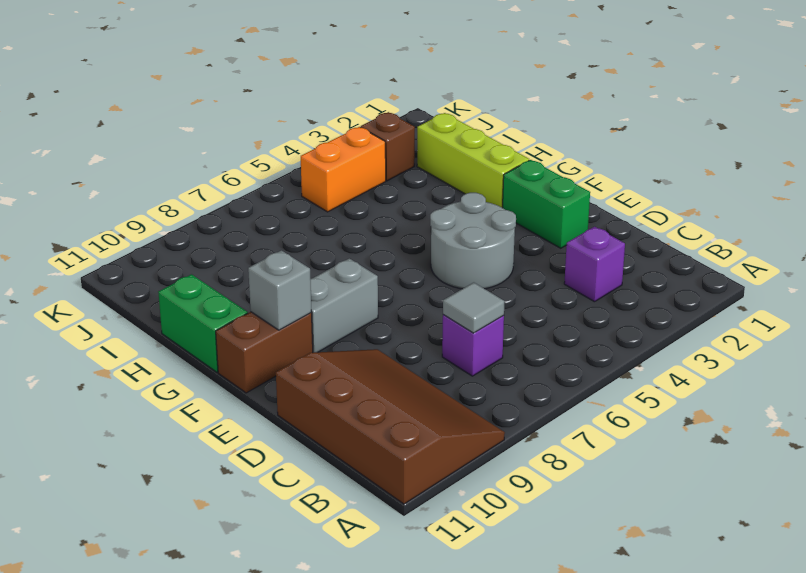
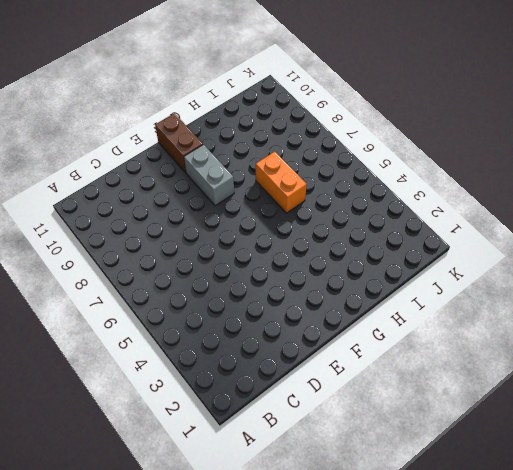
orange brick H6:H7 level 1 -> orange brick J4:J5 level 1
none -> brown slope A9:D11 level 1 top 11
none -> purple brick C3 level 1
none -> purple brick C7 level 1

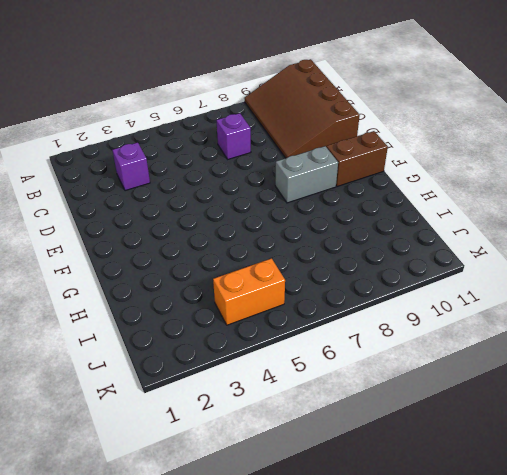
none -> green brick E2:F2 level 1
none -> grey round brick E4:F5 level 1
none -> lime brick G2:I2 level 1

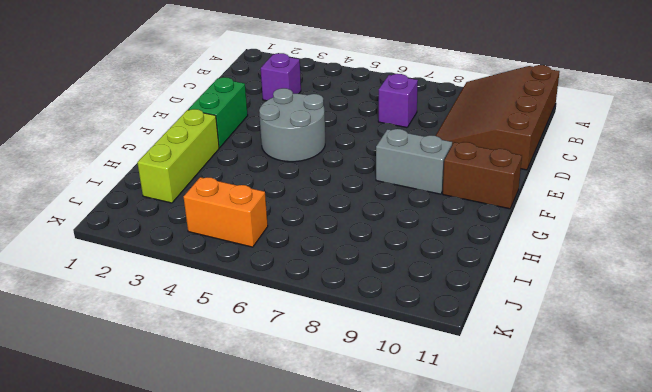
none -> green brick G11:H11 level 1
none -> brown brick J3 level 1
none -> grey tile C7 level 2

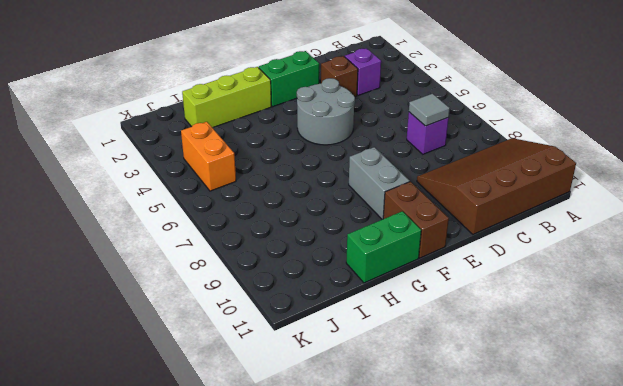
brown brick D3 level 1 -> brown brick J3 level 1
none -> grey brick F10 level 2

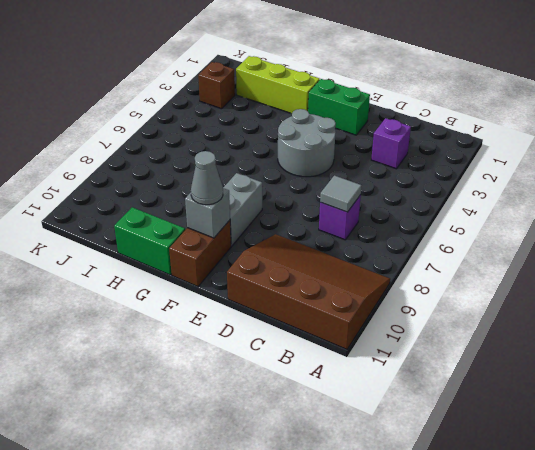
grey cone F10 level 3 -> none
none -> orange brick J4:J5 level 1

